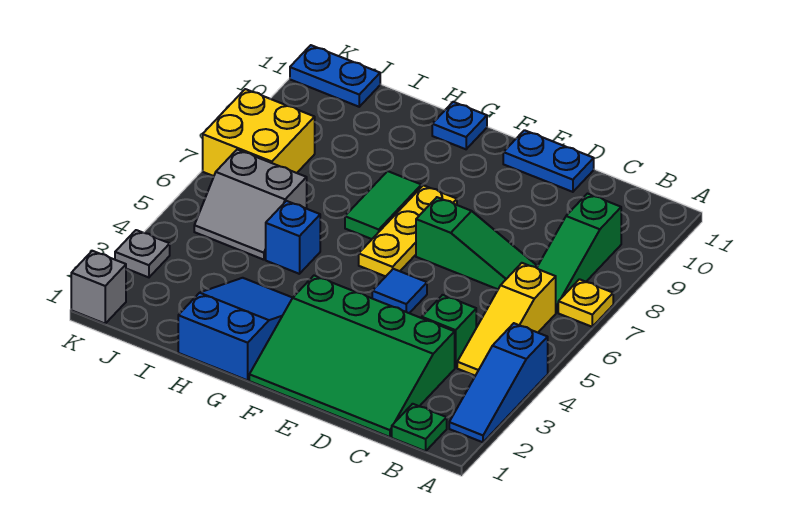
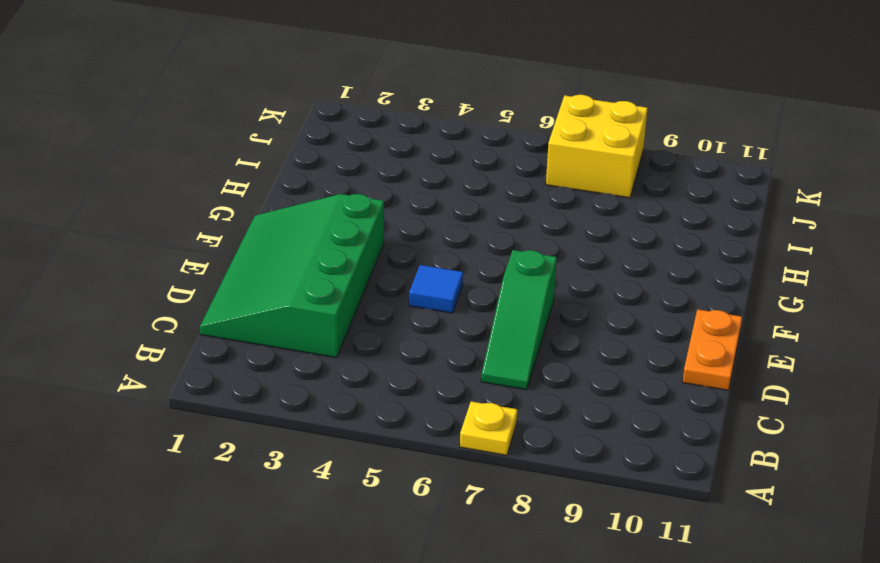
orange plate D11:E11 level 1 -> blue plate D11:E11 level 1
none -> blue slope A2:A4 level 1 top 4
none -> green plate B1 level 1
none -> yellow slope B4:B6 level 1 top 6

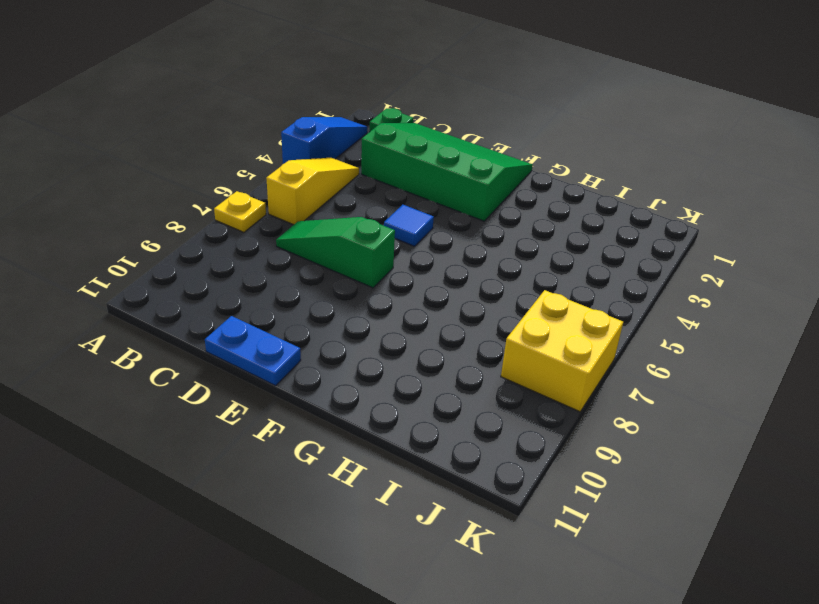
none -> green slope B7:B9 level 1 top 9
none -> green brick C4 level 1
none -> yellow plate F6:F8 level 1

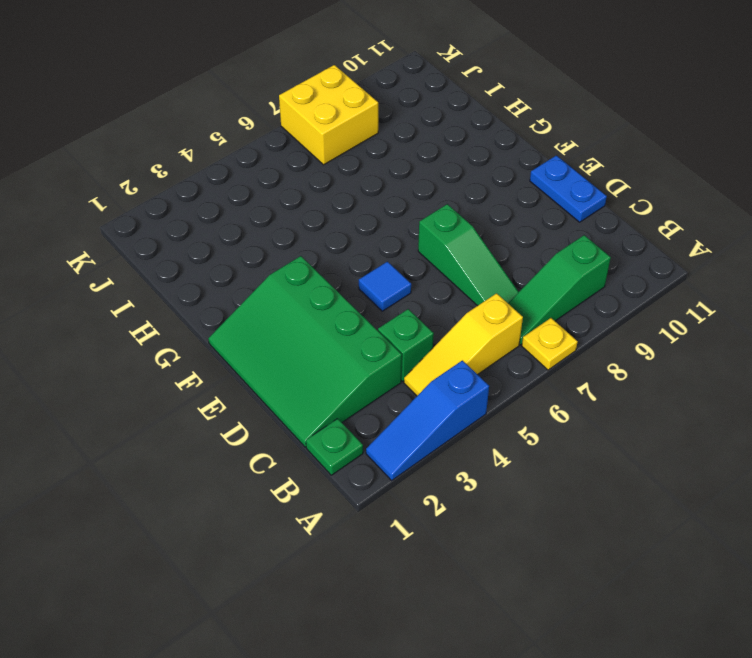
none -> yellow plate F6:F8 level 1
none -> blue slope G1:H3 level 1 top 1
none -> green tile G7:G8 level 1

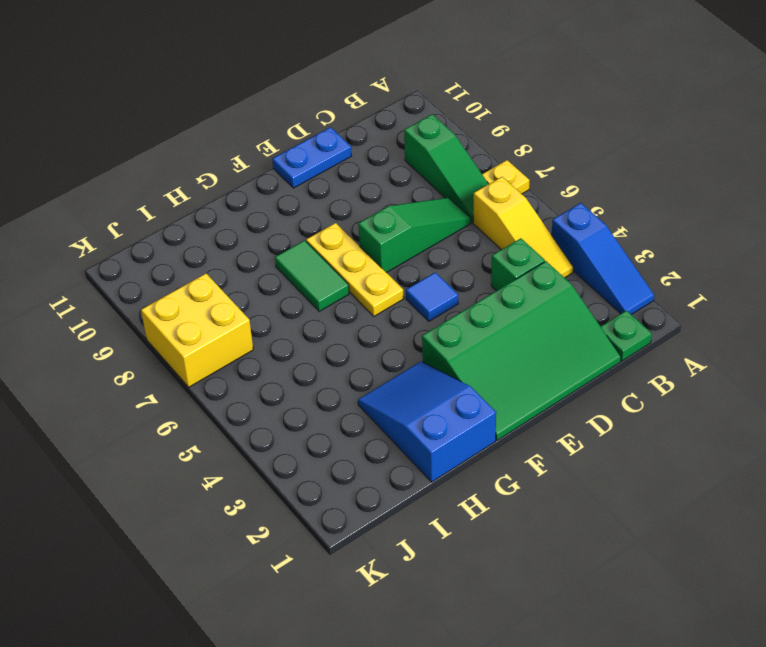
none -> blue plate G11 level 1
none -> blue brick H5 level 1
none -> grey slope I5:J6 level 1 top 6

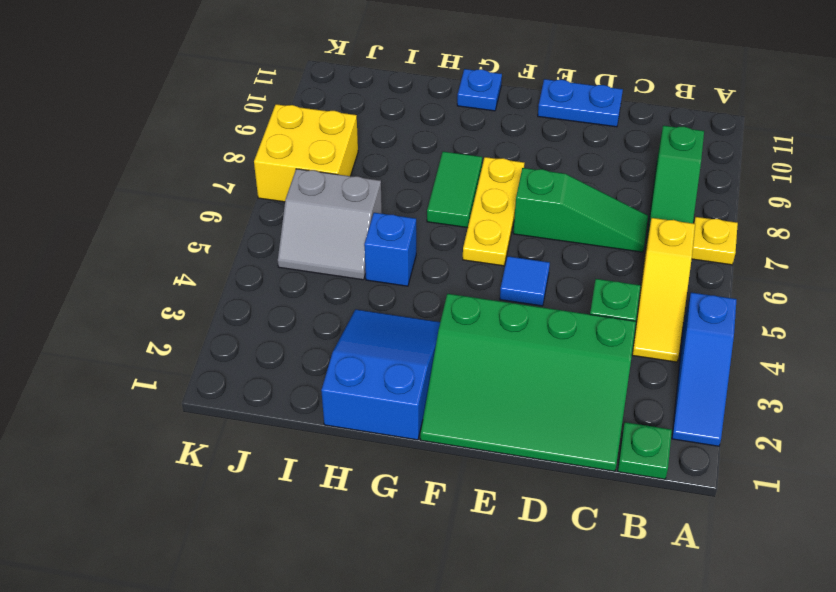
none -> blue plate J11:K11 level 1
none -> grey brick K1 level 1
none -> grey plate K3 level 1

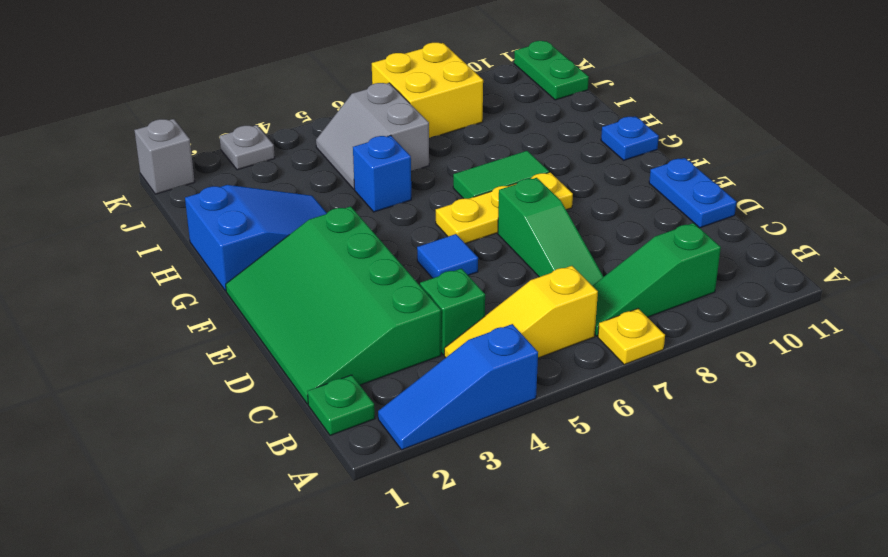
green plate J11:K11 level 1 -> blue plate J11:K11 level 1

